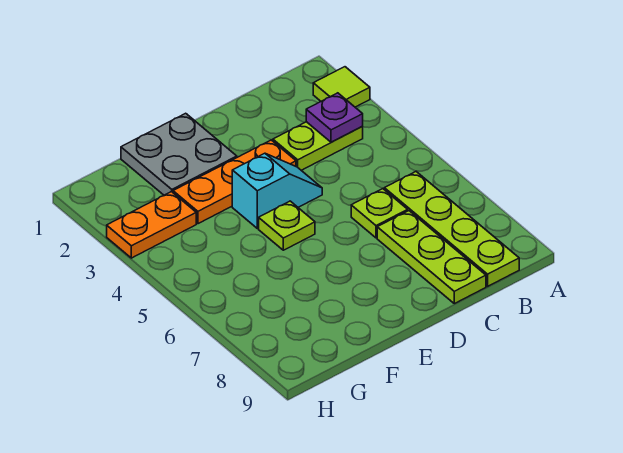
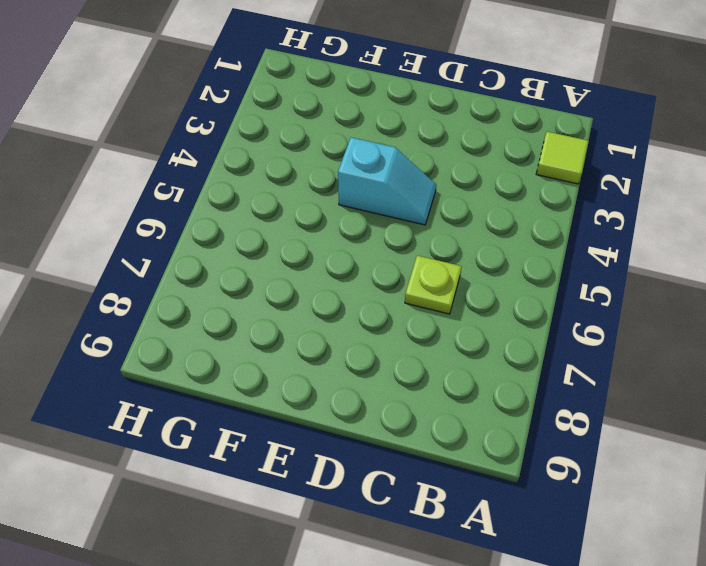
none -> lime plate B3:C3 level 1
none -> lime plate B6:B9 level 1

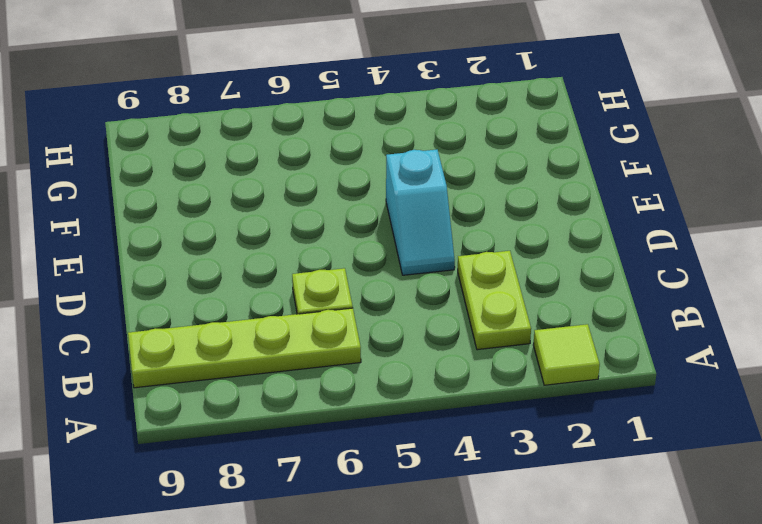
none -> lime plate C7:C9 level 1
none -> orange plate D3:F3 level 1

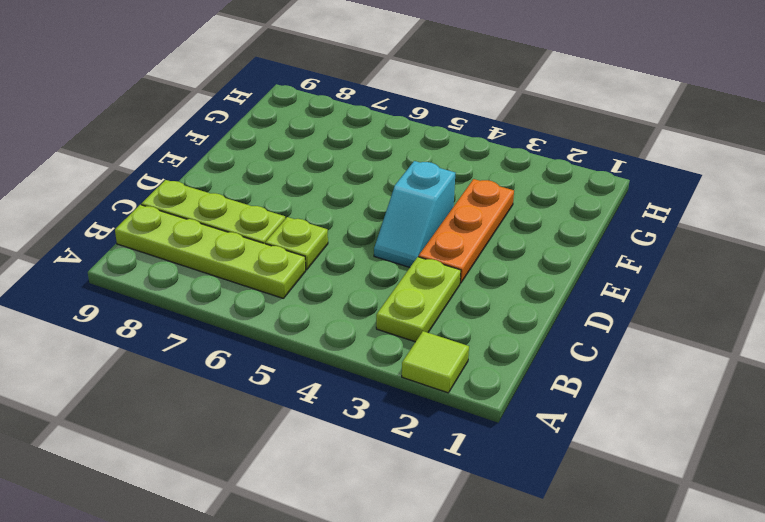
none -> grey plate E1:F2 level 1
none -> lime plate E5 level 1

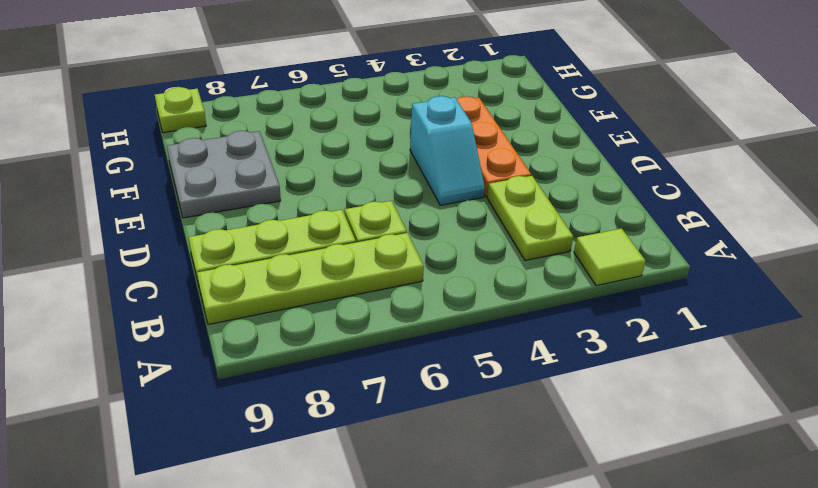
grey plate E8:F9 level 1 -> grey plate E1:F2 level 1
lime plate H9 level 1 -> lime plate E5 level 1
none -> orange plate G3:H3 level 1
none -> purple plate B3 level 2

